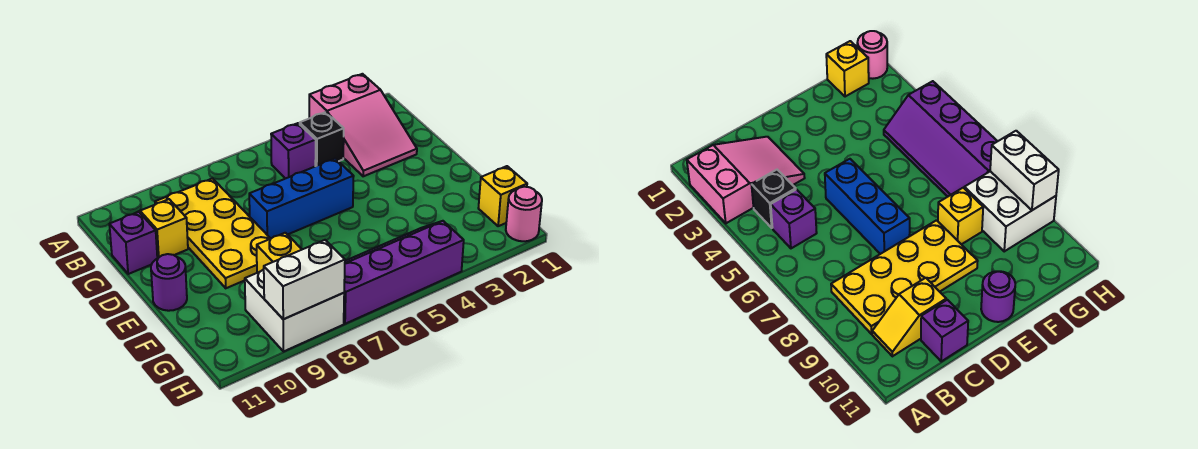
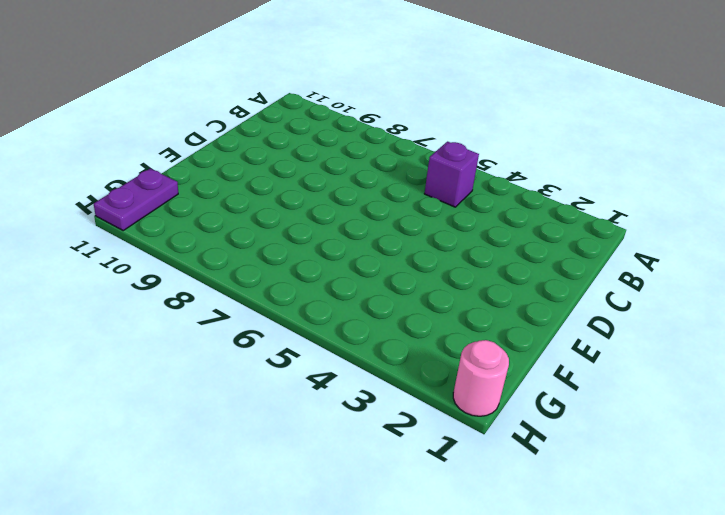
purple plate G11:H11 level 1 -> none
none -> pink slope A2:C3 level 1 top A
none -> black brick B4 level 1
none -> yellow plate B8:E9 level 1

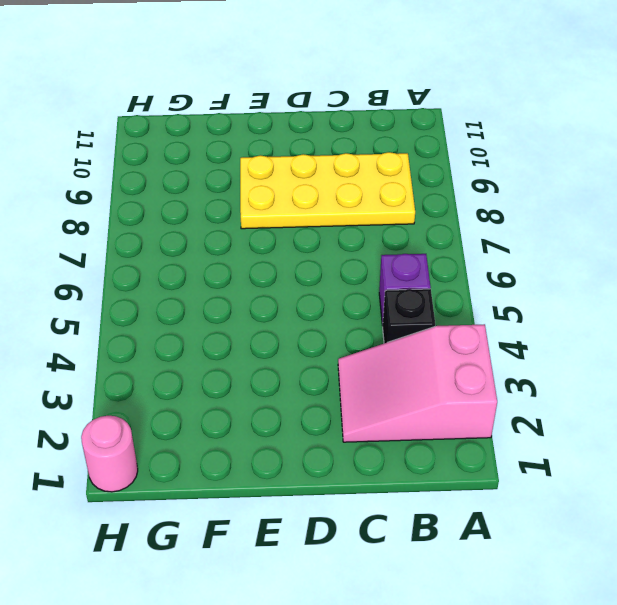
none -> yellow slope B10:C10 level 1 top C
none -> purple brick C11 level 1
none -> blue brick D5:D7 level 1

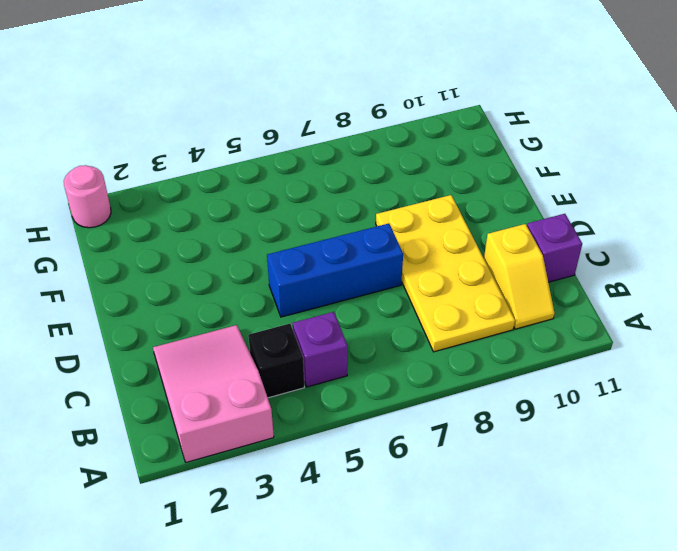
none -> purple round brick E11 level 1
none -> yellow brick F8 level 1
none -> yellow brick G1 level 1

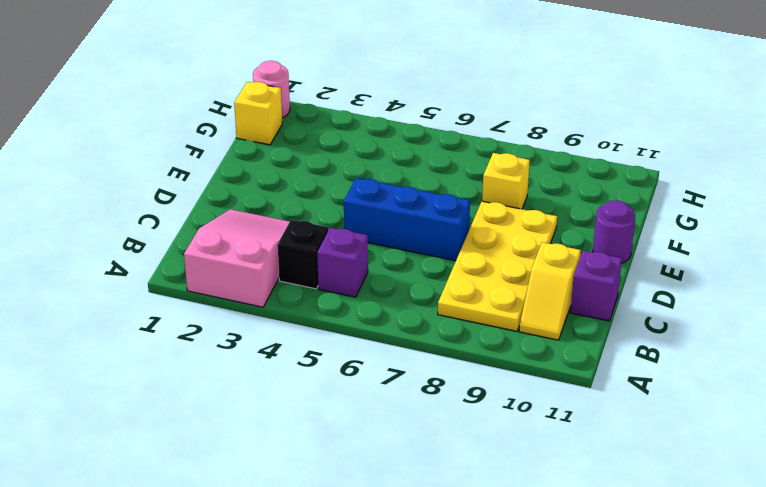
none -> purple slope G4:H7 level 1 top H
none -> white brick G8:H9 level 1
none -> white brick H8:H9 level 2

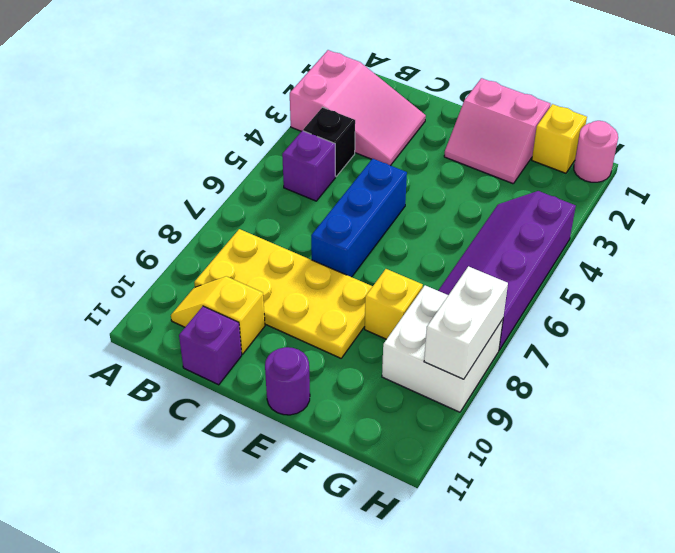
pink slope E1:F2 level 1 top 1 -> none

